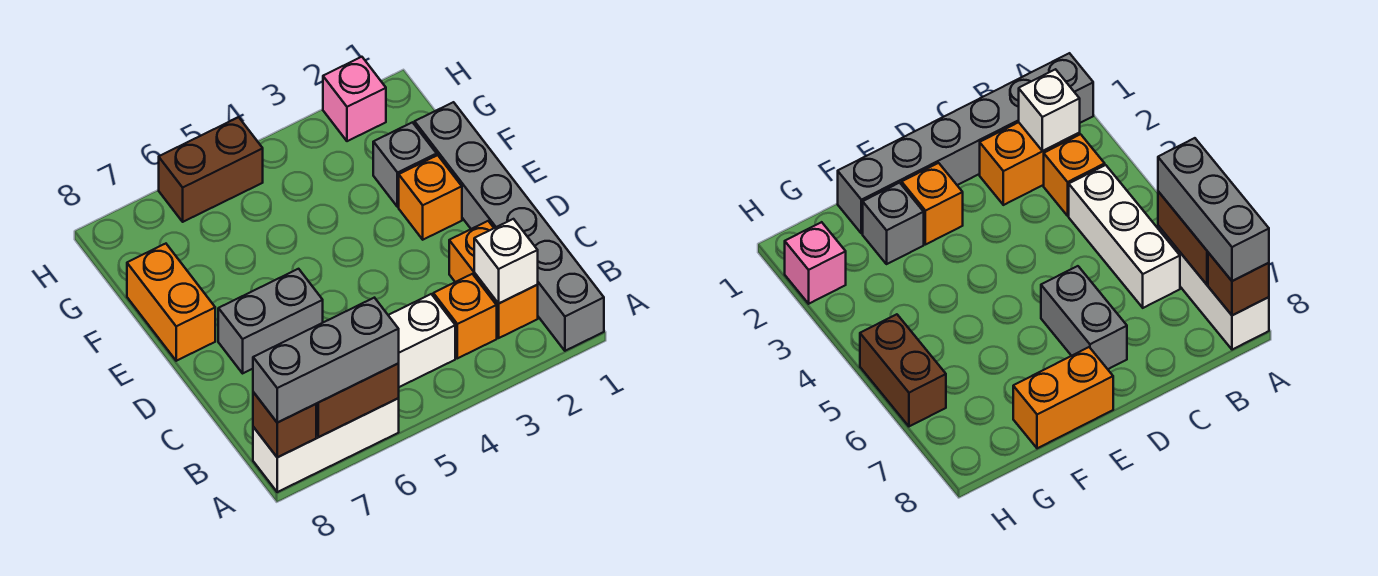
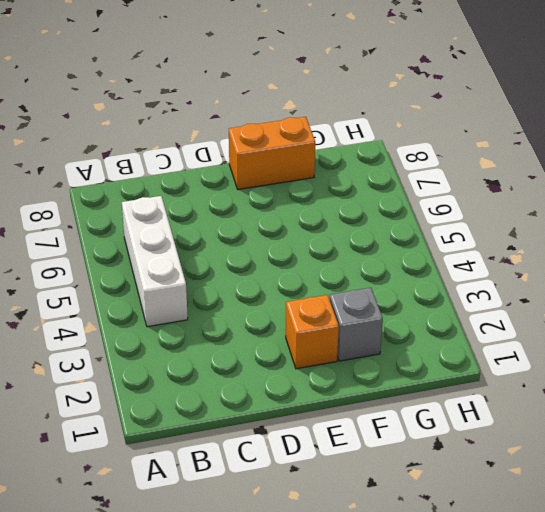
none -> grey brick A1:F1 level 1
none -> white brick A6:A8 level 1
none -> orange brick B2:C2 level 1

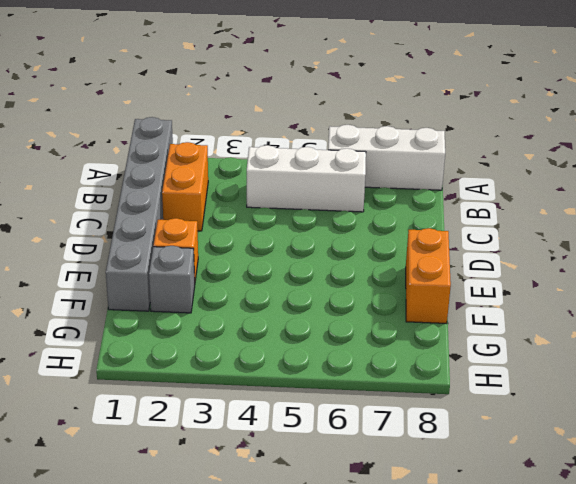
none -> orange brick B3 level 1
none -> grey brick D6:D7 level 1
none -> pink brick H2 level 1

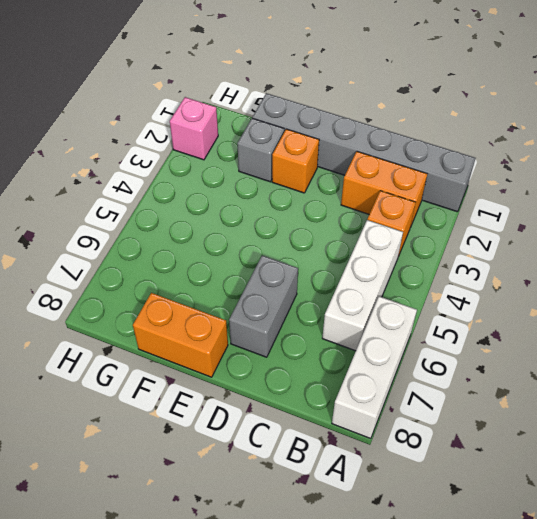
none -> brown brick H5:H6 level 1
none -> brown brick A6:A7 level 2
none -> brown brick A8 level 2

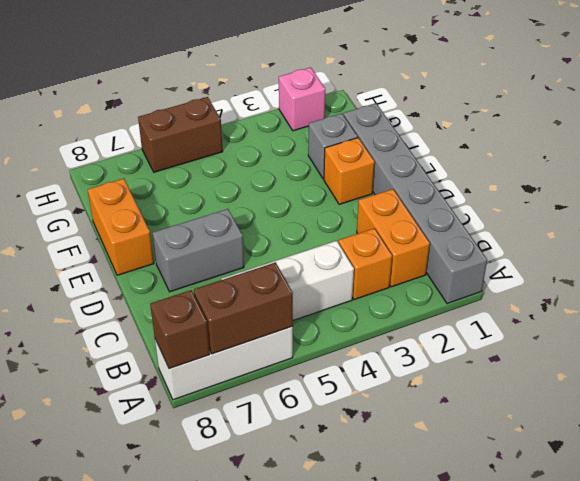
none -> white brick B2 level 2
none -> grey brick A6:A8 level 3

